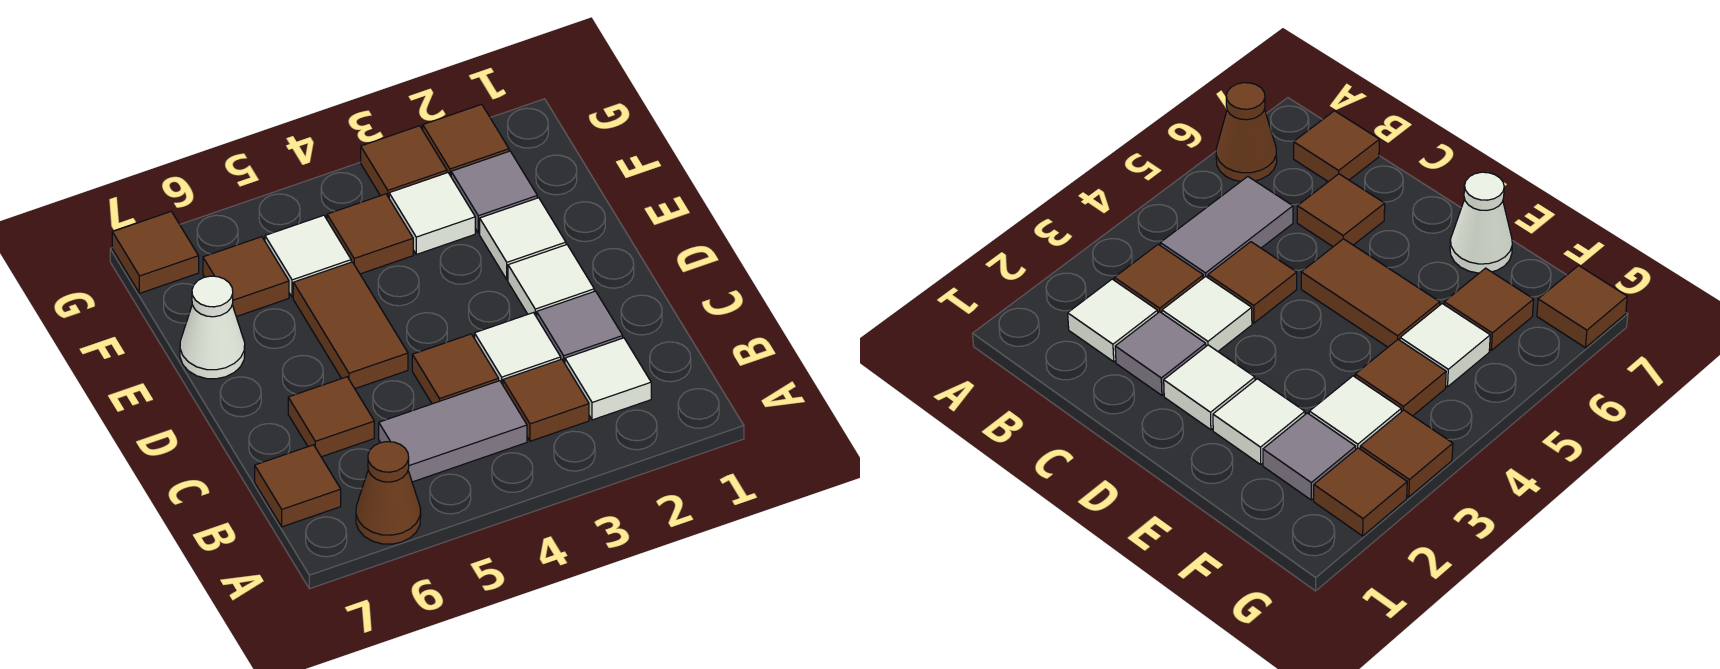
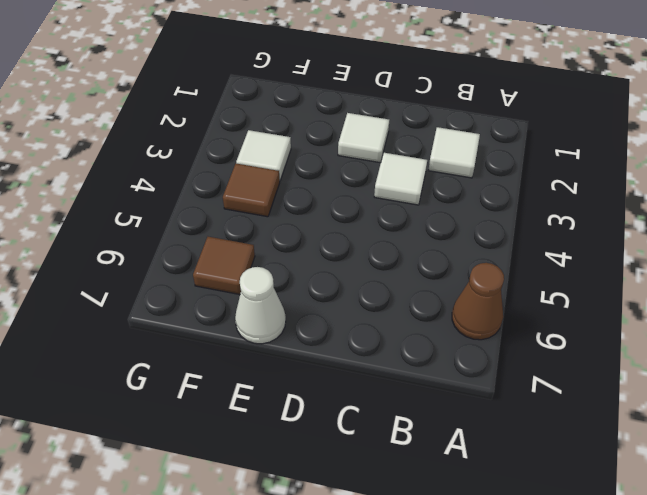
none -> brown tile B3 level 1
none -> grey tile B4:B5 level 1
none -> brown tile B7 level 1

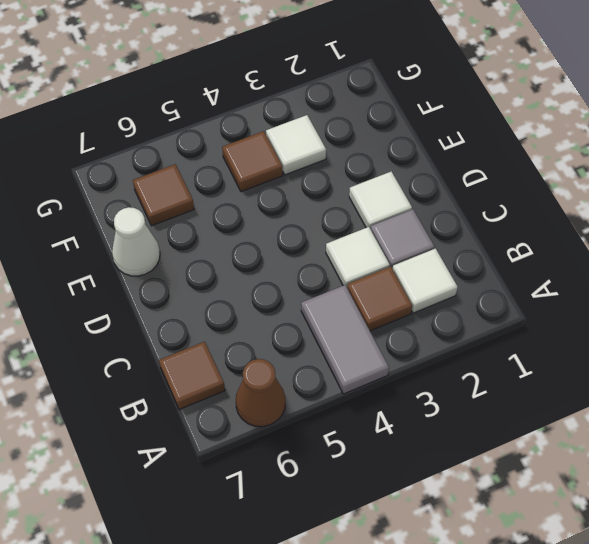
grey tile A4:B4 level 1 -> grey tile B4:B5 level 1
none -> brown tile C4 level 1
none -> brown tile C6 level 1
none -> brown tile D5:E5 level 1

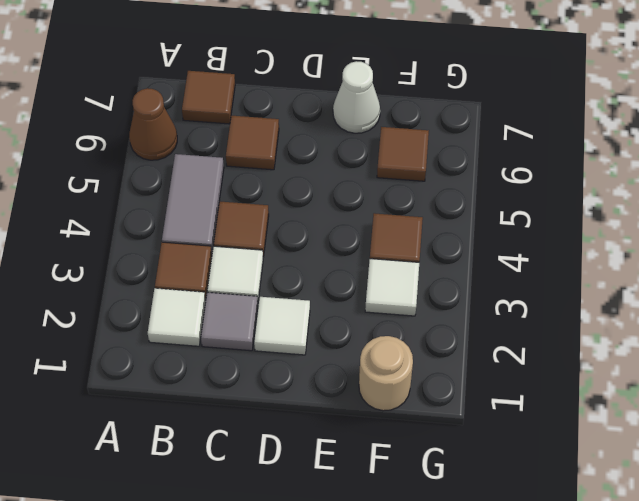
tan round brick F1 level 1 -> none
none -> brown tile D5:E5 level 1
none -> white tile E2 level 1
none -> grey tile F2 level 1

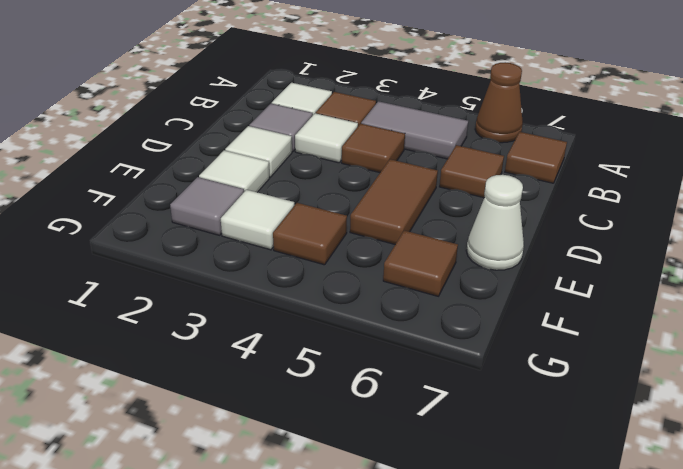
none -> white tile F5 level 1
none -> brown tile G2 level 1
none -> brown tile G3 level 1

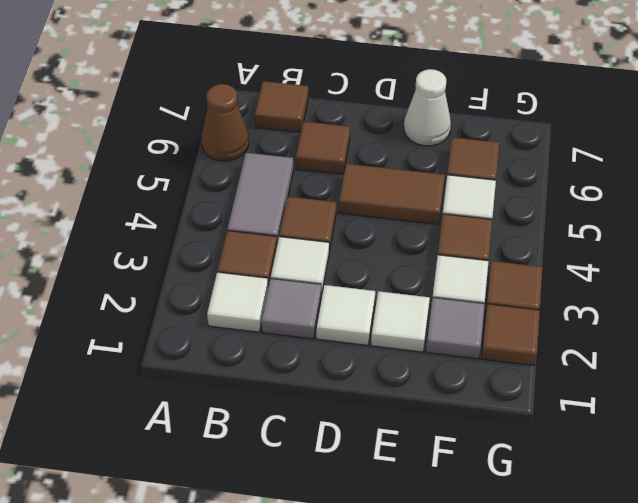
none -> brown tile G7 level 1

